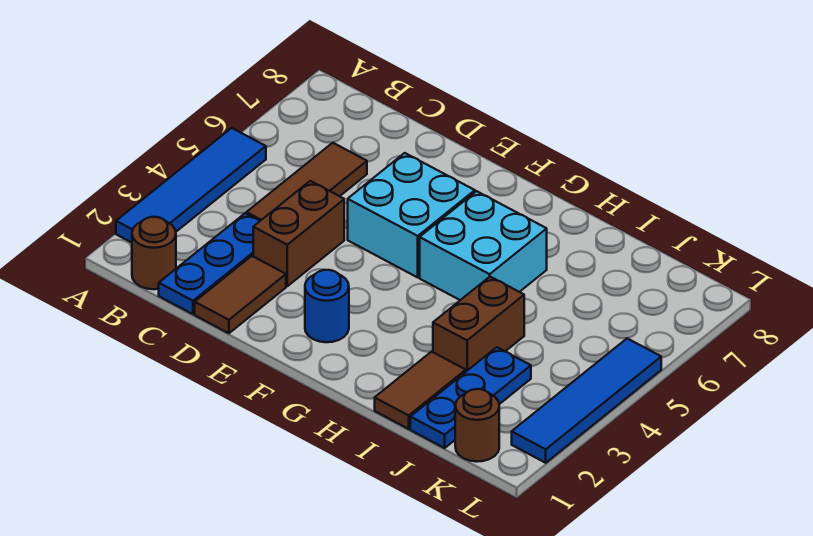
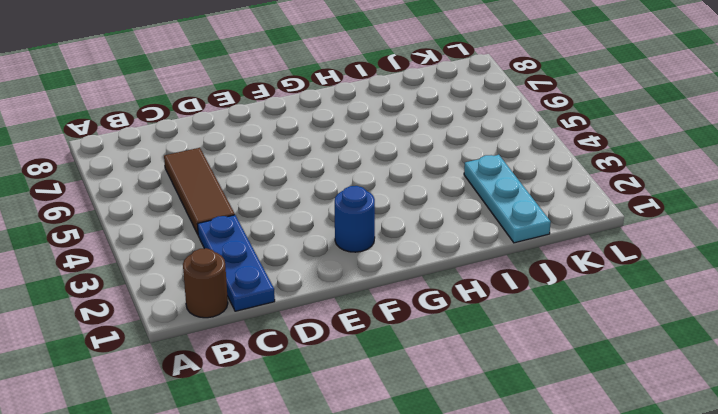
cyan plate J1:J3 level 1 -> blue plate J1:J3 level 1
none -> blue tile A2:A5 level 1
none -> brown tile D1:D2 level 1
none -> brown brick D3:D4 level 1

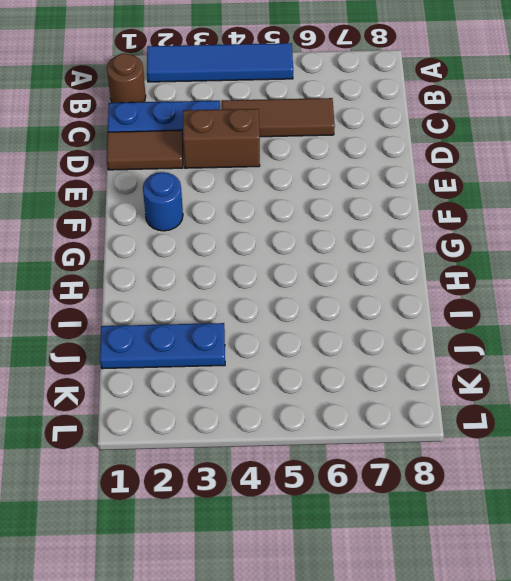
none -> cyan brick E5:F6 level 1
none -> cyan brick G5:H6 level 1
none -> brown tile I1:I2 level 1

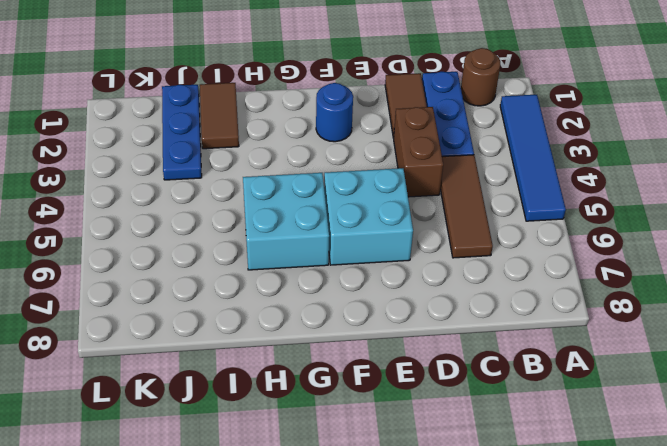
none -> brown brick I3:I4 level 1
none -> brown round brick K1 level 1
none -> blue tile L2:L5 level 1

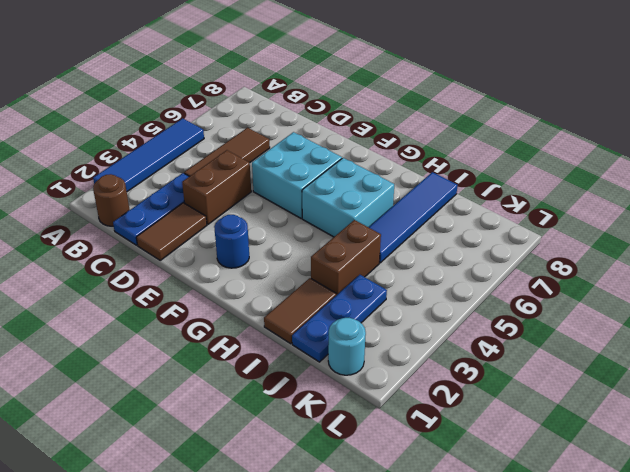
blue tile I5:I8 level 1 -> blue tile L2:L5 level 1
cyan round brick K1 level 1 -> brown round brick K1 level 1

